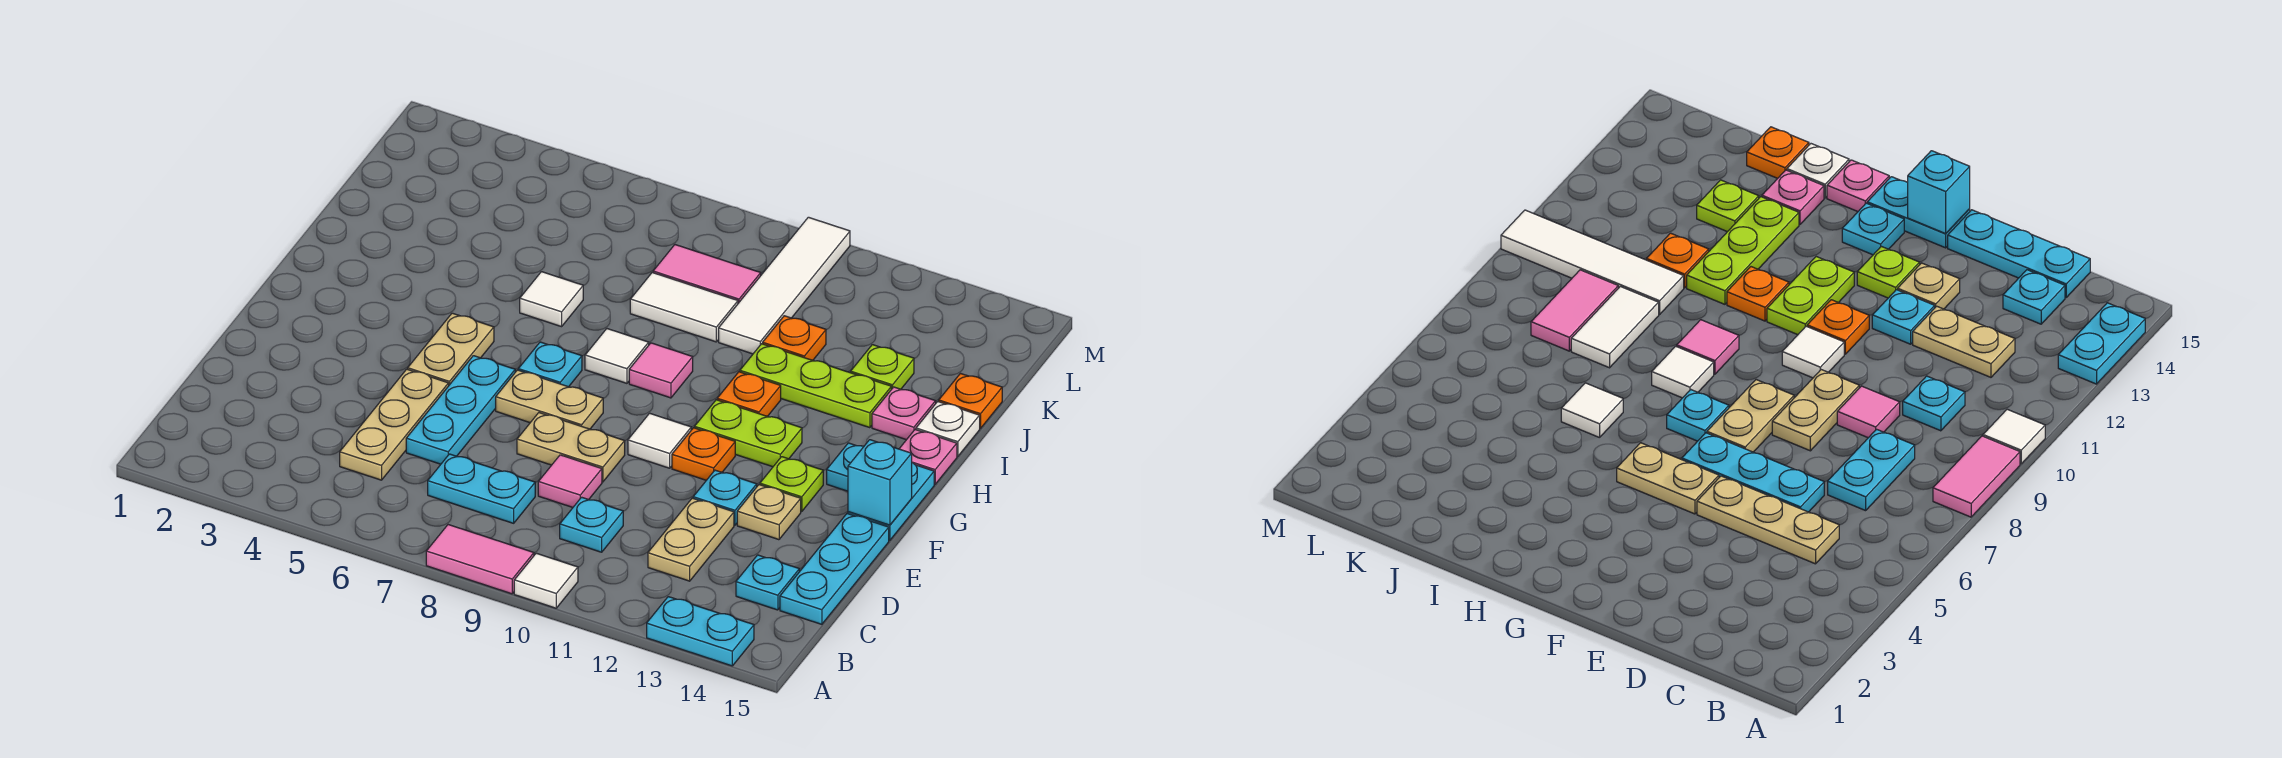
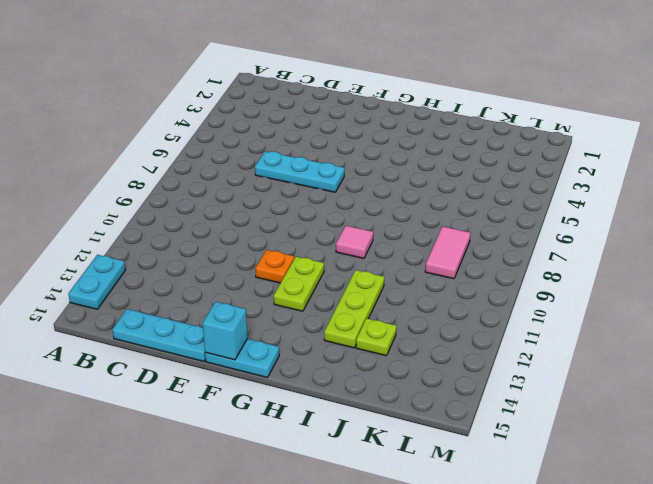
none -> pink tile A8:A9 level 1
none -> white tile A10 level 1
none -> tan plate C5:E5 level 1
none -> cyan plate C7:C8 level 1

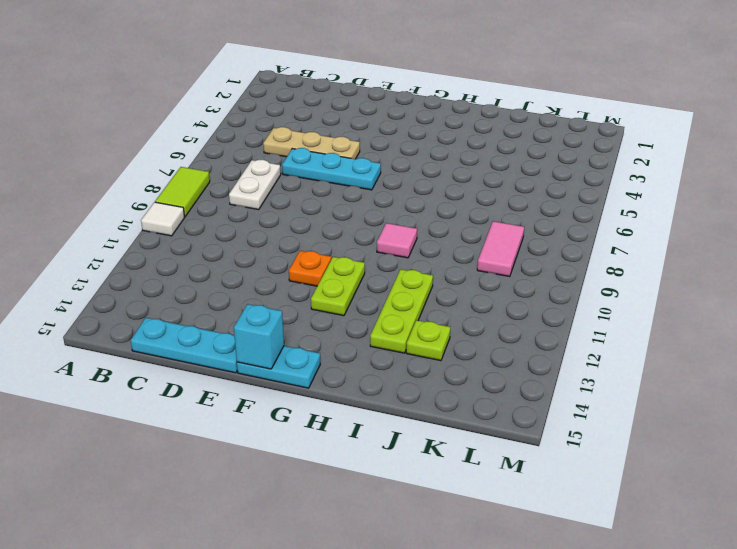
lime tile A8:A9 level 1 -> pink tile A8:A9 level 1
white plate C7:C8 level 1 -> cyan plate C7:C8 level 1
none -> cyan plate A13:A14 level 1
none -> cyan plate C10 level 1
none -> tan plate C12:D12 level 1
none -> cyan plate C14 level 1

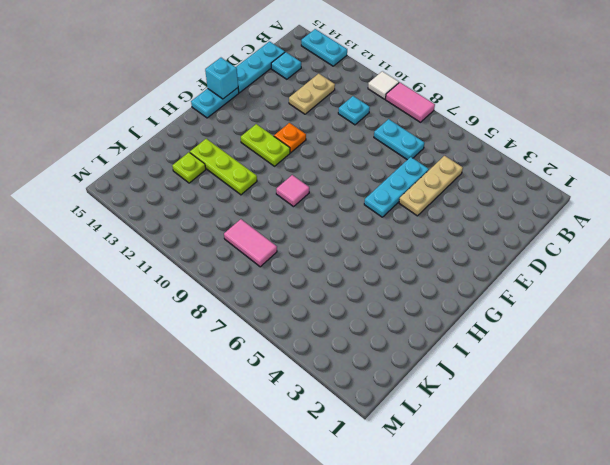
none -> pink tile D9 level 1
none -> tan plate E8:E9 level 1
none -> cyan plate E12 level 1
none -> tan plate E13 level 1

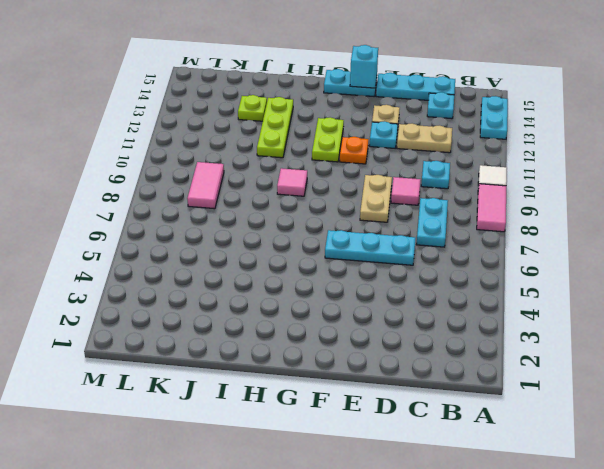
none -> tan plate C5:E5 level 1
none -> tan plate F5:G5 level 1
none -> tan plate F7:F8 level 1
none -> white tile F10 level 1

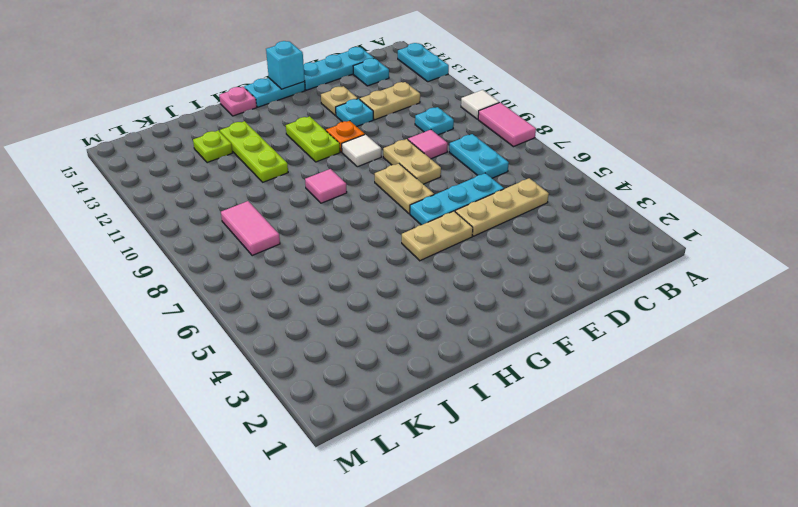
none -> lime plate F13 level 1
none -> cyan plate G7 level 1
none -> cyan plate G14 level 1
none -> white tile H8 level 1

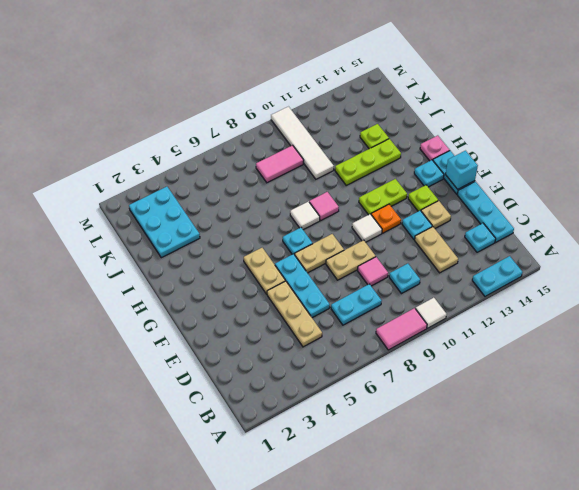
cyan plate J2:L3 level 1 -> none
none -> orange plate H11 level 1
none -> white tile I6 level 1
none -> pink plate I14 level 1
none -> white plate I15 level 1

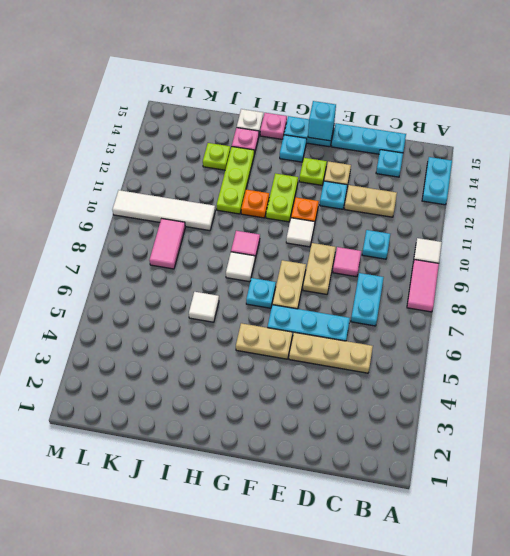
none -> white tile J8:J9 level 1
none -> orange plate J11 level 1
none -> orange plate J15 level 1

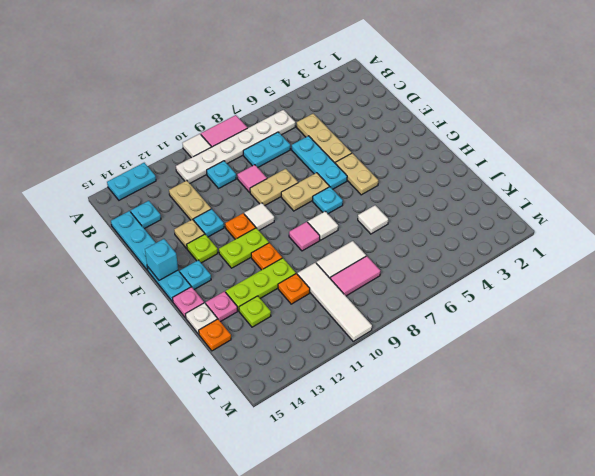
white plate B6:B11 level 1 -> none

